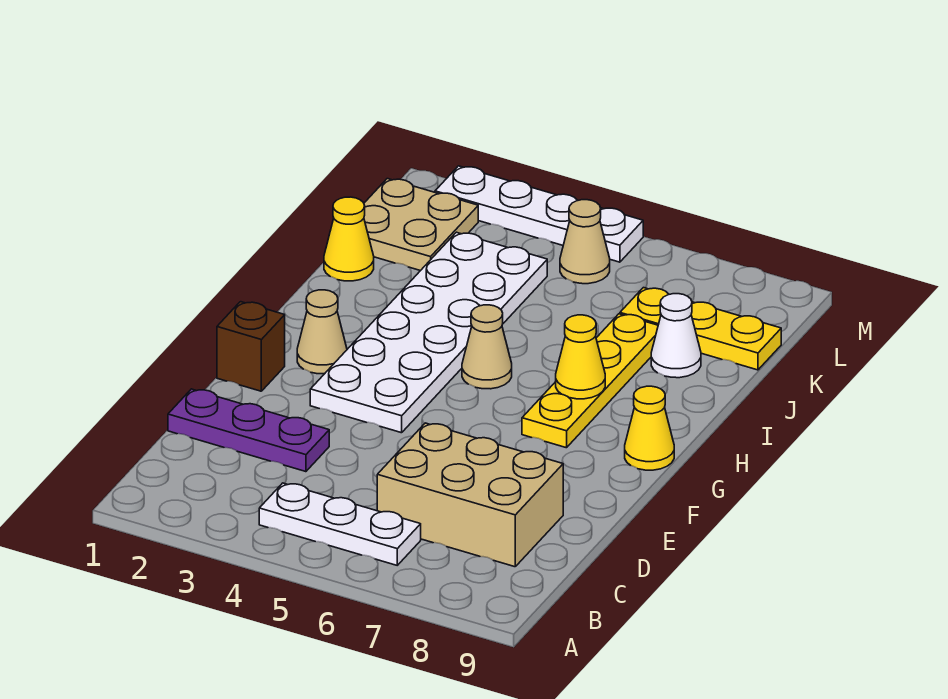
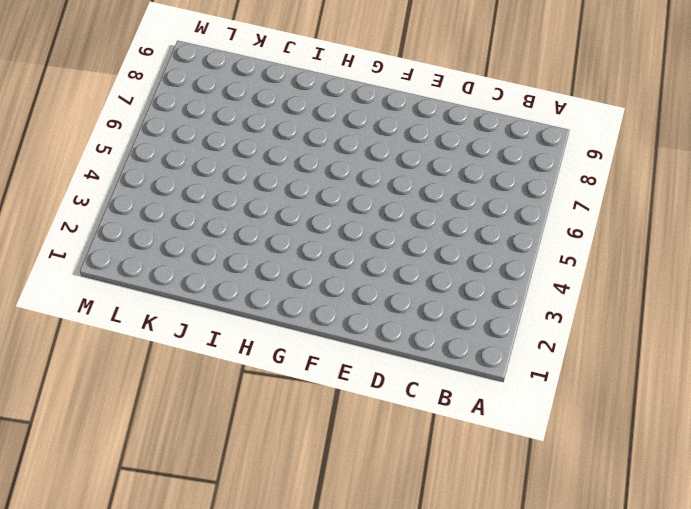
none -> white plate B4:B6 level 1
none -> tan brick C6:D8 level 1
none -> purple plate D1:D3 level 1

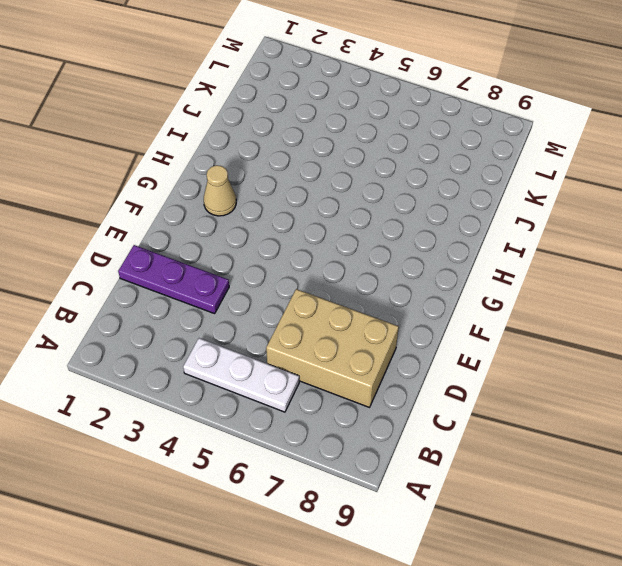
none -> brown brick F1 level 1
none -> white plate F3:K4 level 1
none -> yellow plate G7:J7 level 1

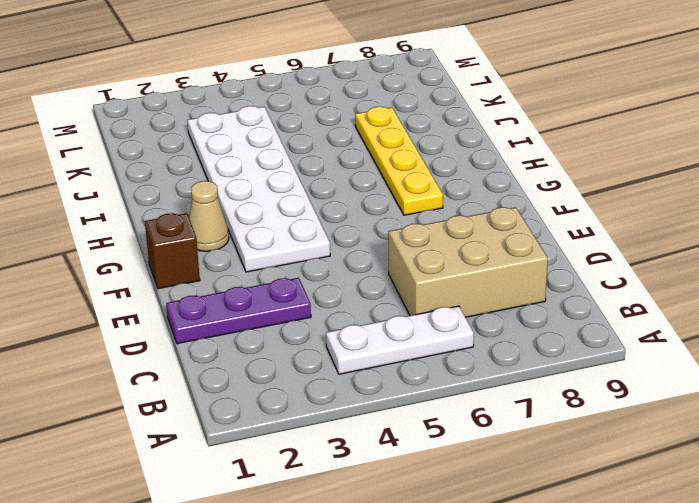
none -> yellow cone G9 level 1
none -> tan cone H5 level 1
none -> yellow cone J1 level 1

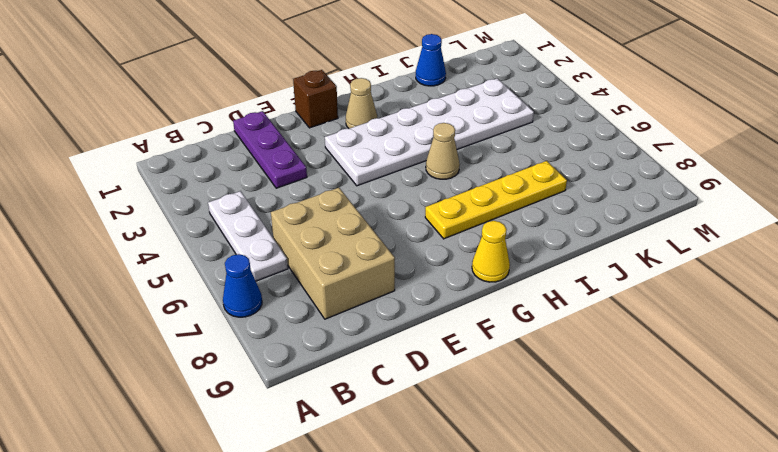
blue cone A7 level 1 -> none
blue cone J1 level 1 -> yellow cone J1 level 1
none -> white cone J8 level 1
none -> tan plate K1:L2 level 1
none -> yellow plate K7:K9 level 1

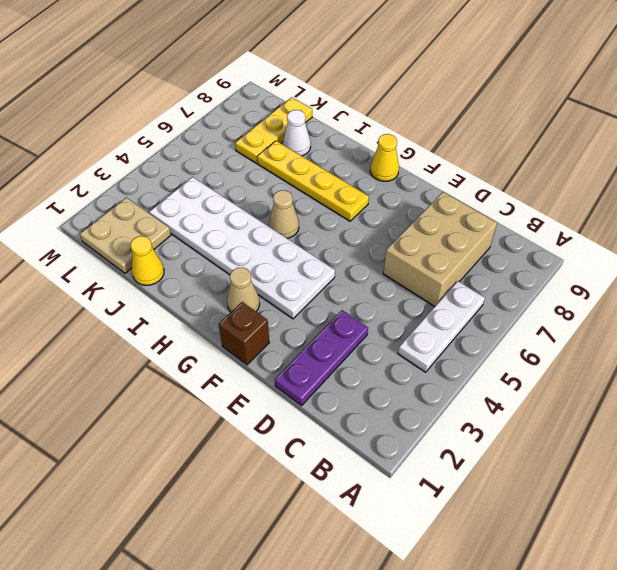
none -> tan cone L5 level 1
none -> white plate M2:M5 level 1
none -> yellow cone H7 level 2

